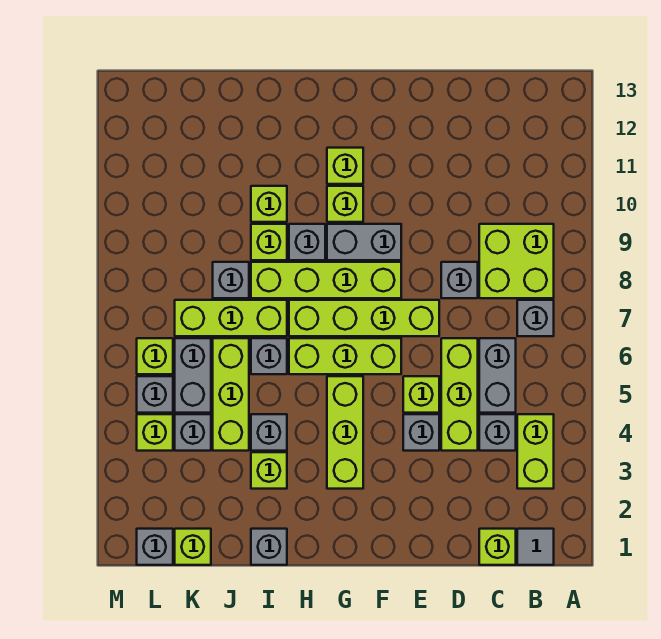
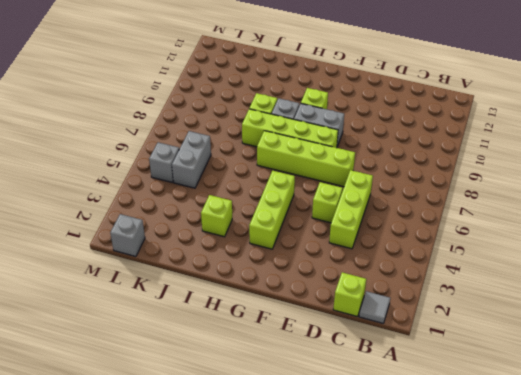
none -> lime brick B3:B4 level 1
none -> grey brick B7 level 1
none -> lime brick B8:C9 level 1
none -> grey brick C4 level 1

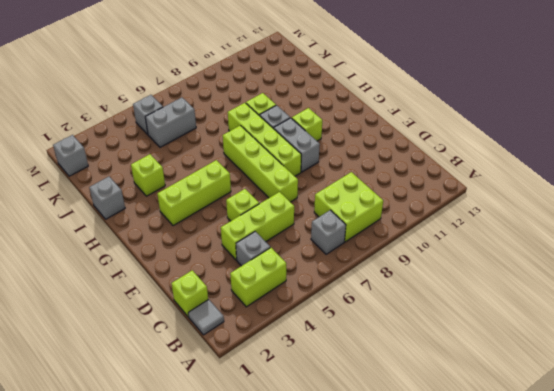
none -> grey brick C5:C6 level 1
none -> grey brick D8 level 1
none -> grey brick E4 level 1
none -> lime brick F6:H6 level 1

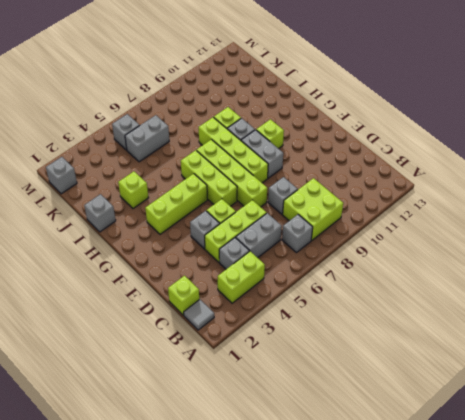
none -> lime brick G11 level 1
none -> grey brick I4 level 1
none -> grey brick I6 level 1
none -> lime brick I7:K7 level 1

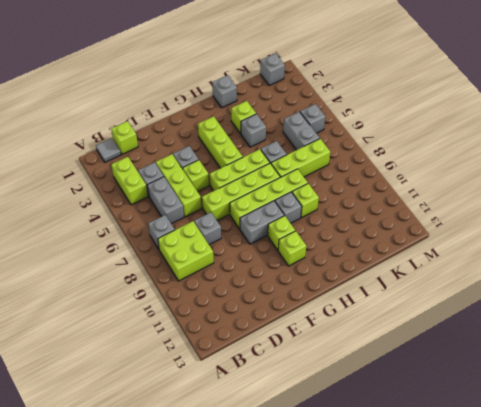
none -> lime brick I10 level 1
none -> lime brick J4:J6 level 1
none -> grey brick J8 level 1
none -> lime brick K1 level 1

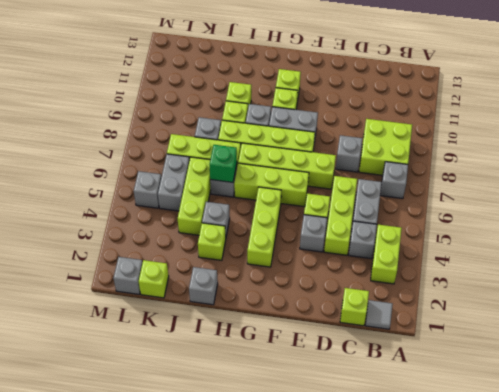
green brick I6 level 2 -> none
none -> grey brick K4 level 1
none -> lime brick L4 level 1
none -> lime brick L6 level 1

